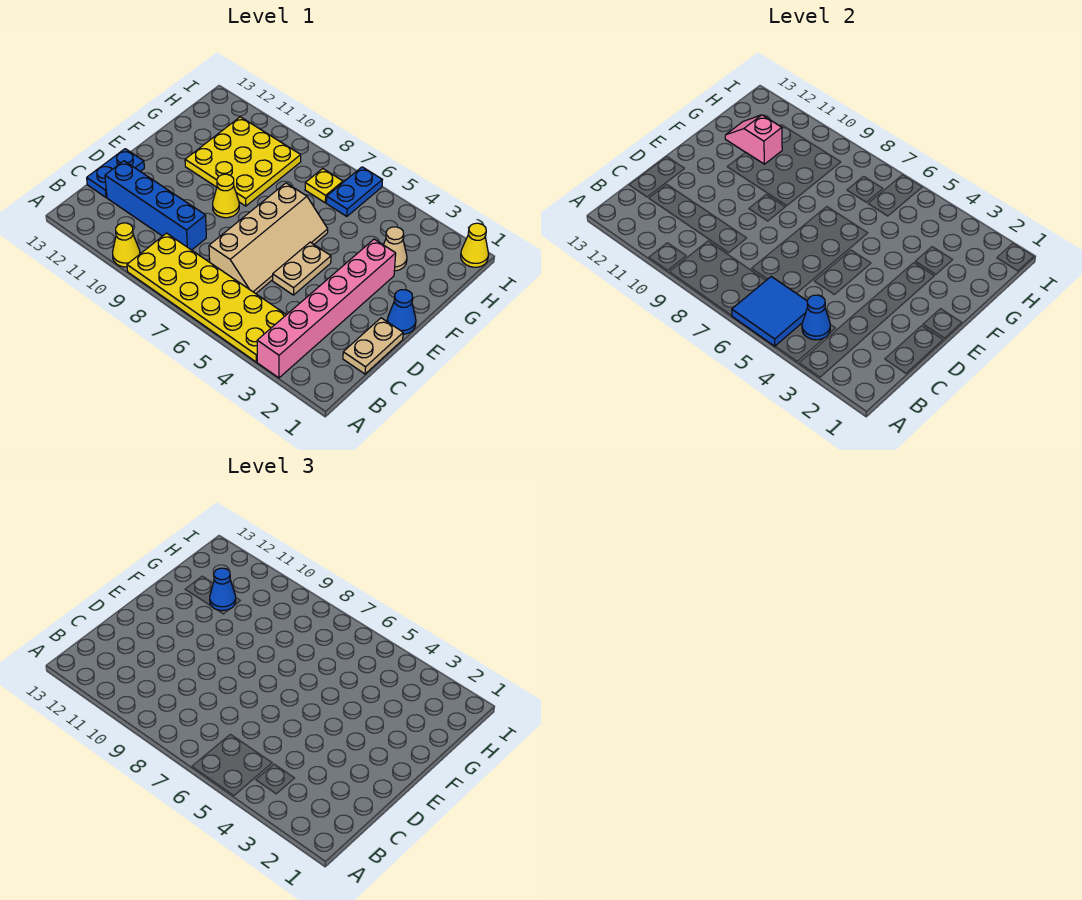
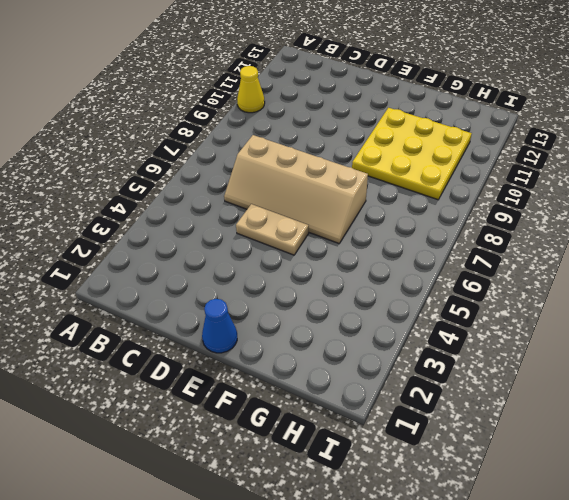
none -> pink brick A3:F3 level 1
none -> yellow plate A4:B9 level 1
none -> tan plate C1:D1 level 1

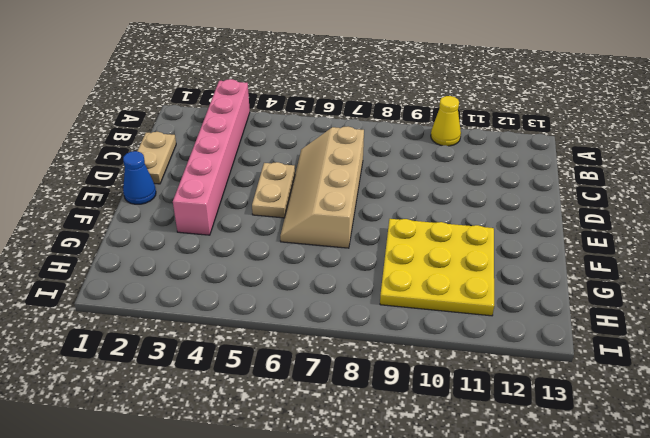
none -> yellow plate A4:B9 level 1
none -> blue brick C9:C12 level 1
none -> blue plate C13:D13 level 1

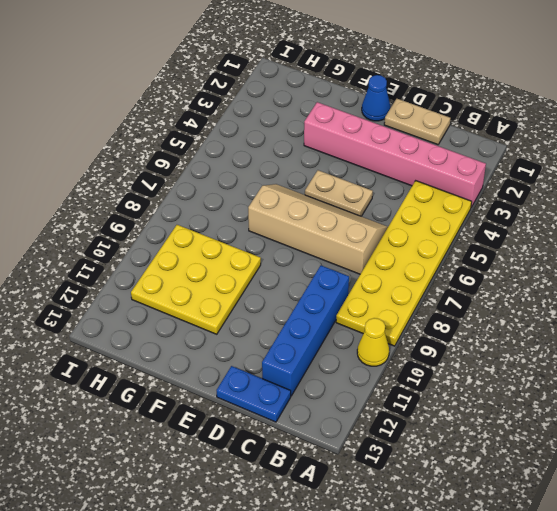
none -> yellow cone E9 level 1
none -> tan cone G3 level 1
none -> blue plate H6:I6 level 1

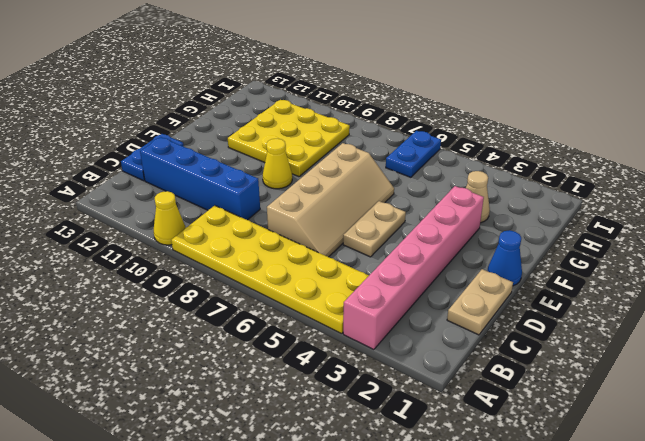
none -> yellow plate H7 level 1
none -> yellow cone I1 level 1
none -> blue tile A5:B6 level 2

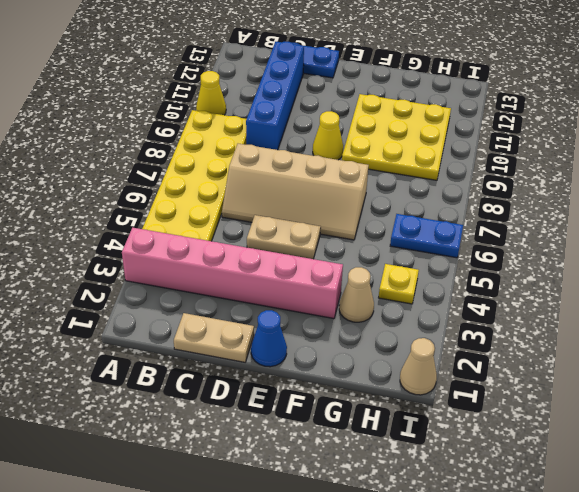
yellow plate H4 level 1 -> yellow plate H7 level 1
tan cone I1 level 1 -> yellow cone I1 level 1
none -> blue tile A5:B6 level 2
none -> blue cone B4 level 2
none -> pink slope G11:G12 level 2 top 11

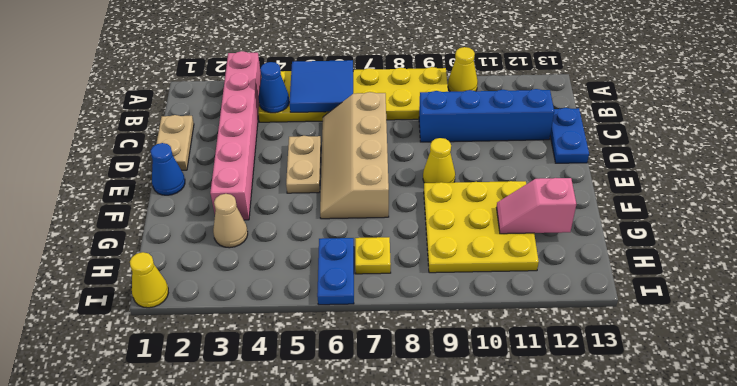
pink slope G11:G12 level 2 top 12 -> pink slope G11:G12 level 2 top 11
none -> blue cone G11 level 3

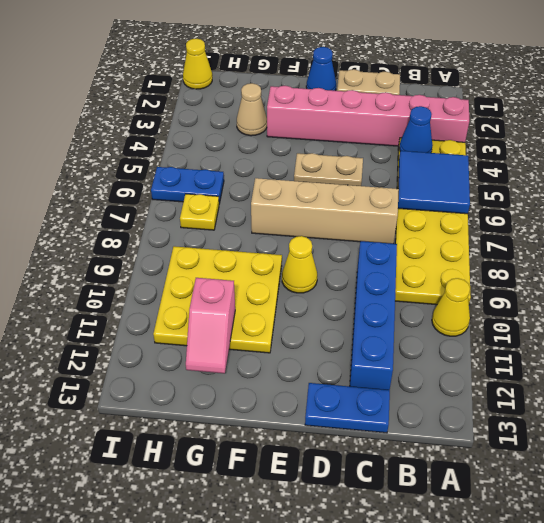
none -> blue cone G11 level 3

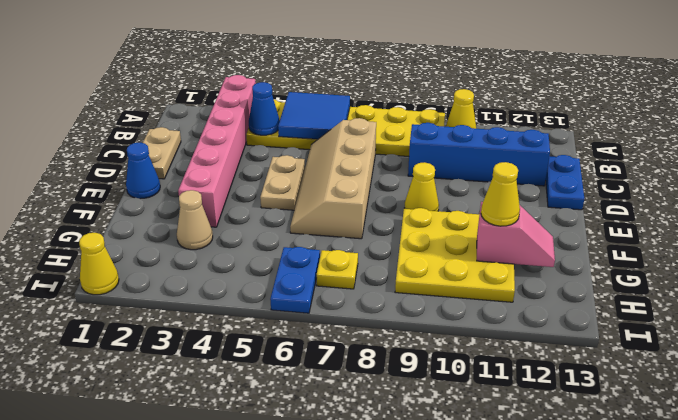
yellow cone G11 level 3 -> blue cone G11 level 3

